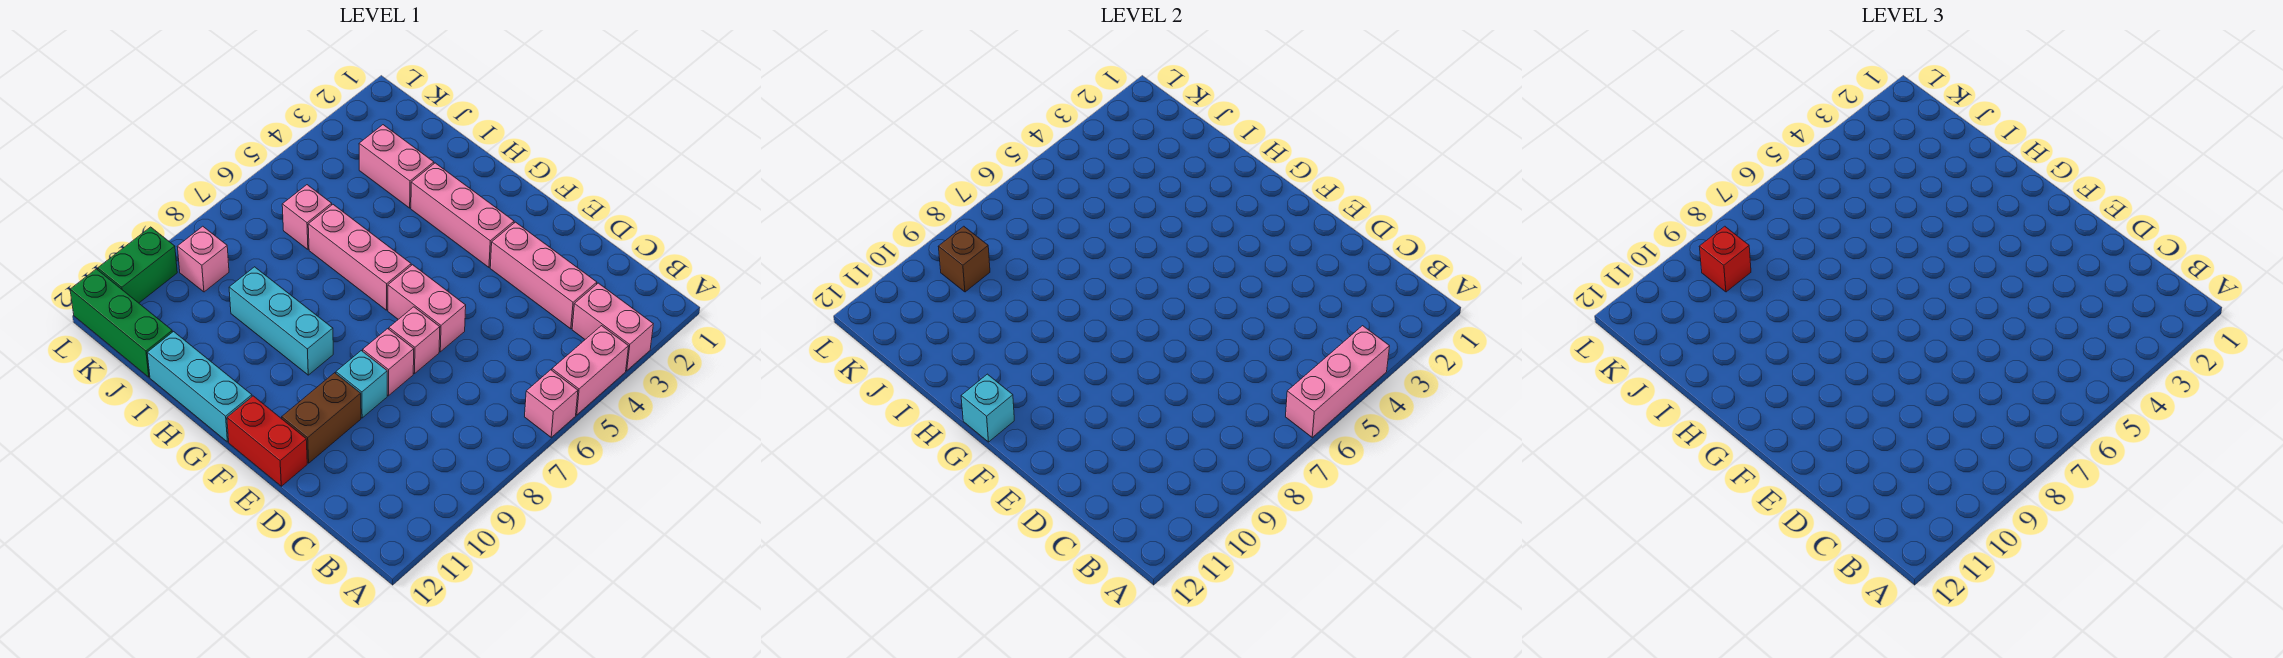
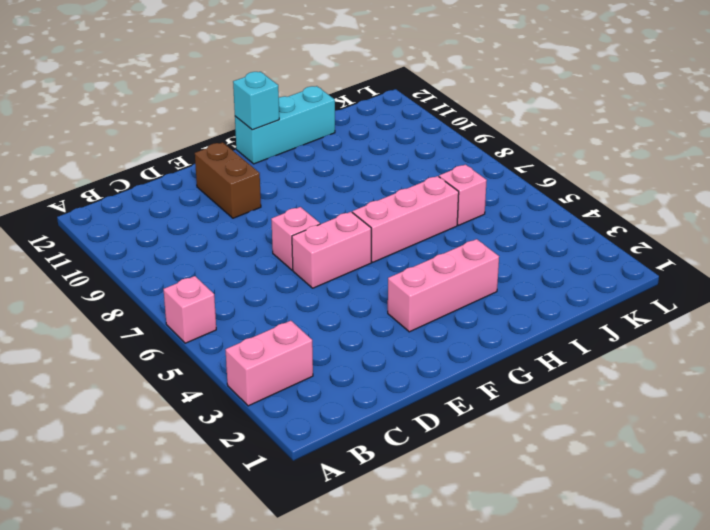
none -> pink brick A4:A5 level 1
none -> pink brick C3:E3 level 1
none -> pink brick E8 level 1

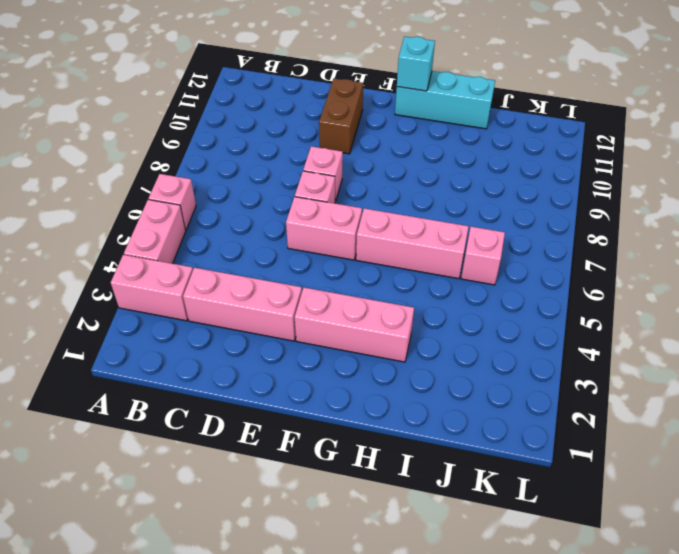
none -> cyan brick E9 level 1
none -> red brick E12:F12 level 1
none -> cyan brick G9:I9 level 1

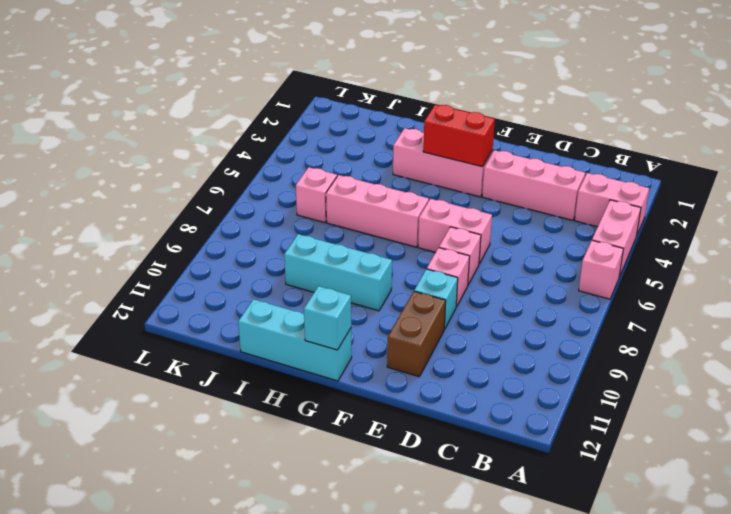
red brick F3:G3 level 2 -> red brick E12:F12 level 1
none -> pink brick I3:J3 level 1
none -> green brick J12:L12 level 1
none -> pink brick K9 level 1

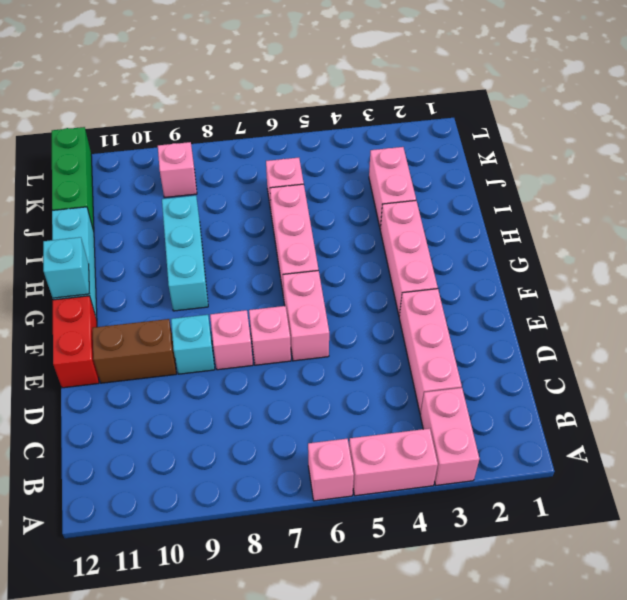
none -> green brick L10:L11 level 1
none -> pink brick A4:A6 level 2
none -> brown brick K9 level 2

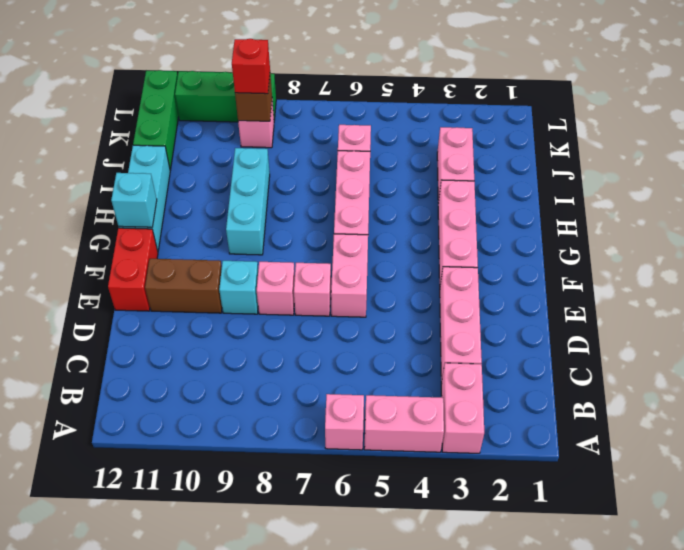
green brick L9:L11 level 1 -> green brick L10:L11 level 1
none -> pink brick A4:A6 level 2

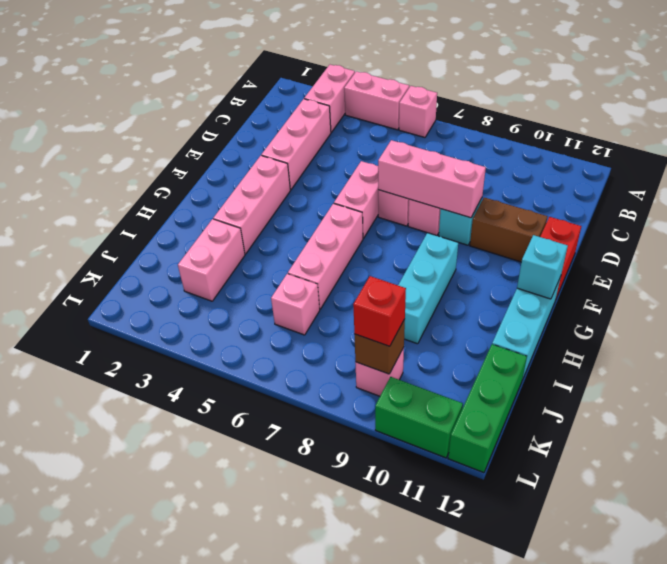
pink brick E7:E9 level 2 -> pink brick A4:A6 level 2

